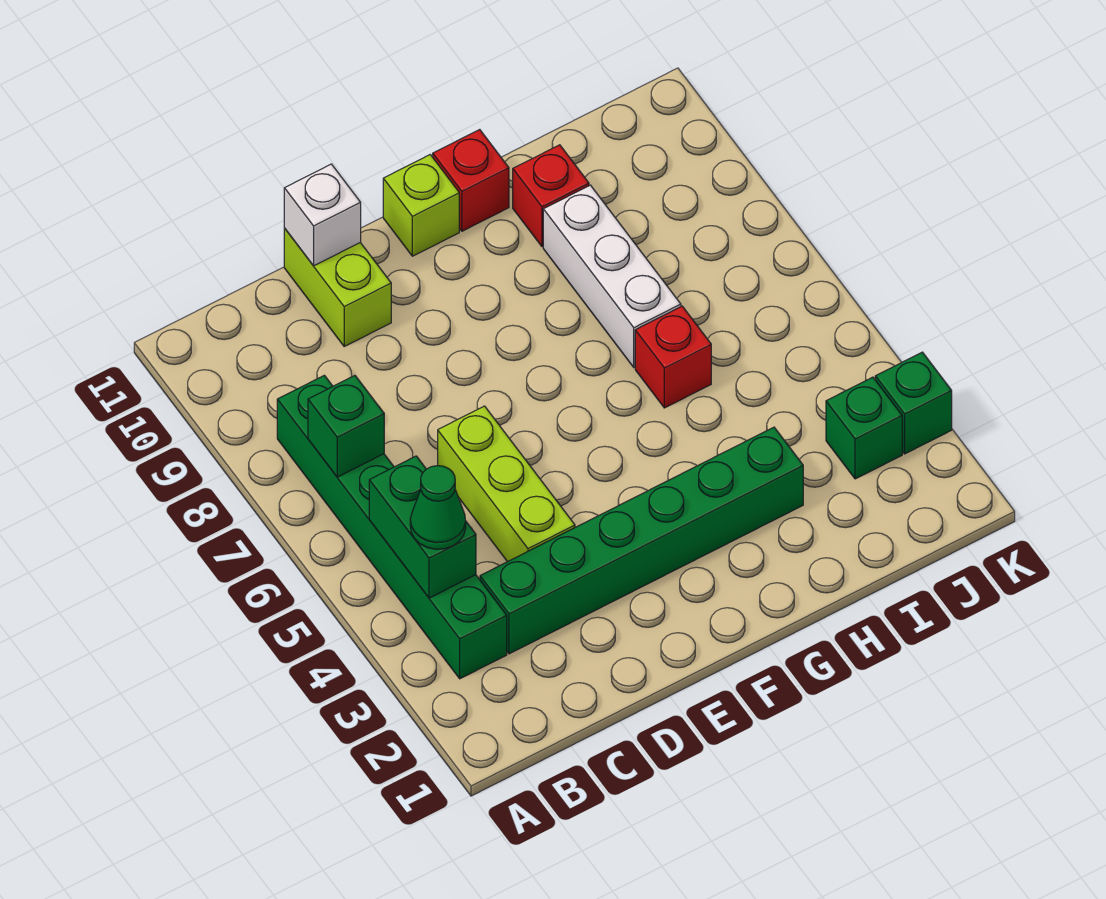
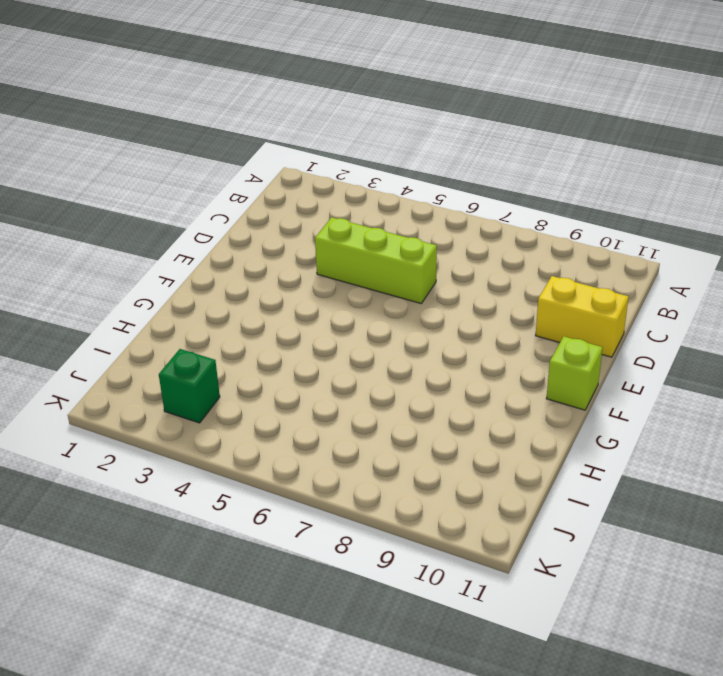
yellow brick D10:D11 level 1 -> lime brick D10:D11 level 1
none -> green brick B3:B8 level 1
none -> green brick C3:H3 level 1
none -> red brick G11 level 1

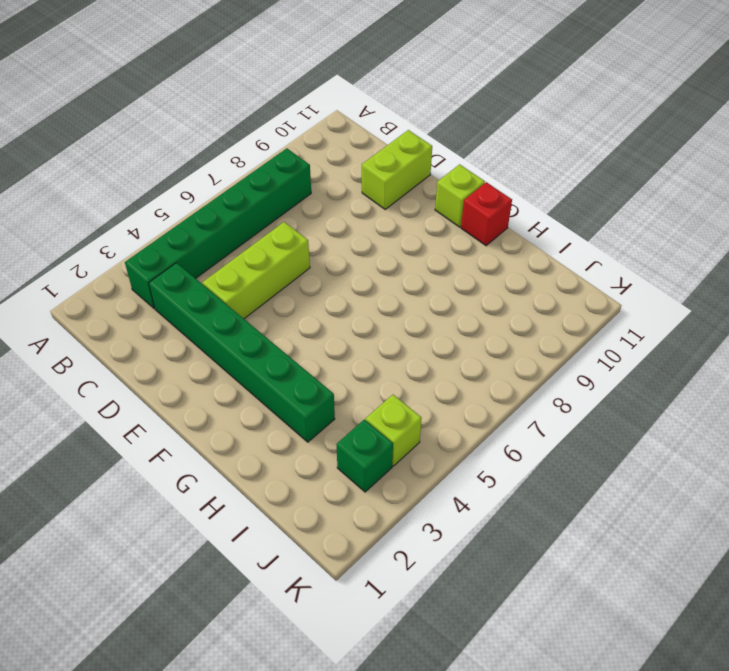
lime brick J4 level 1 -> none
none -> red brick H6 level 1
none -> white brick H7:H9 level 1
none -> red brick H10 level 1

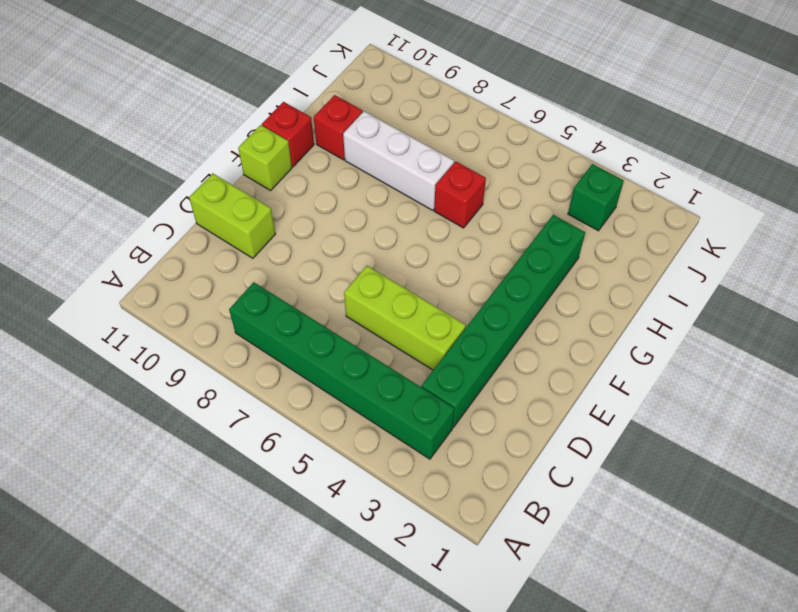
none -> green brick K3 level 1
none -> green brick B4:B5 level 2
none -> green brick B7 level 2

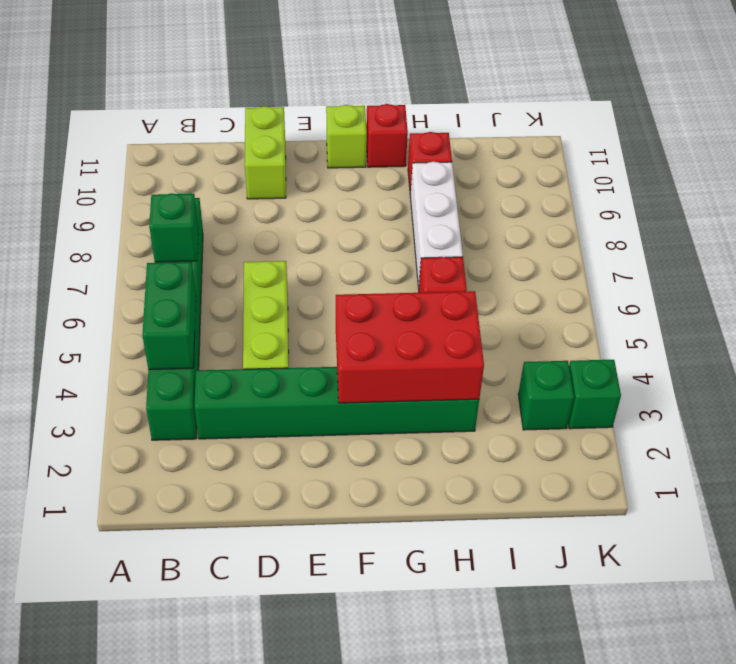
red brick F3:H4 level 2 -> none
none -> white brick D11 level 2
none -> green cone B4 level 3

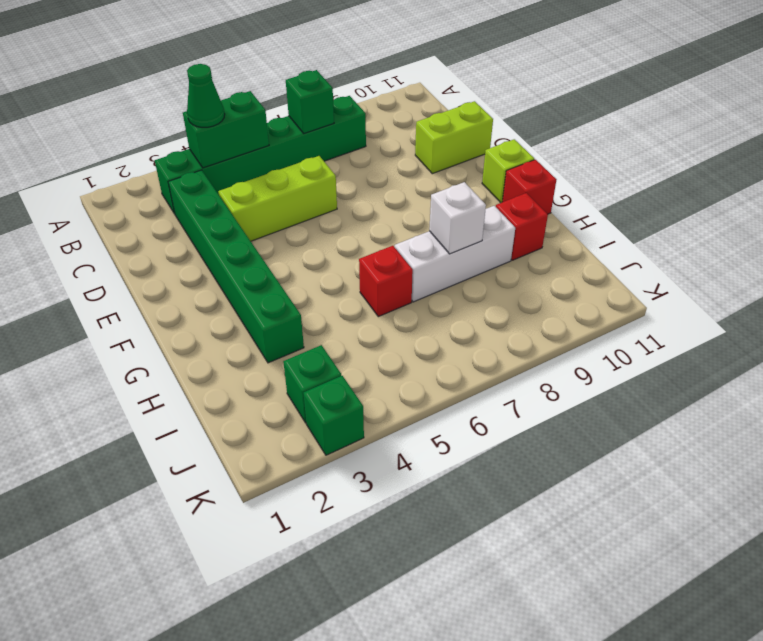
white brick H8 level 2 -> white brick D11 level 2

